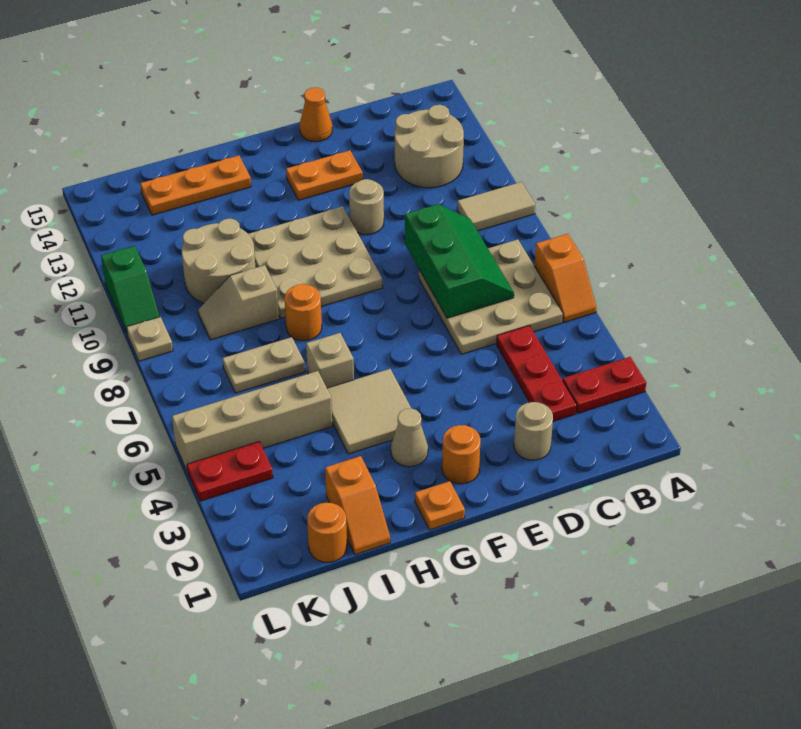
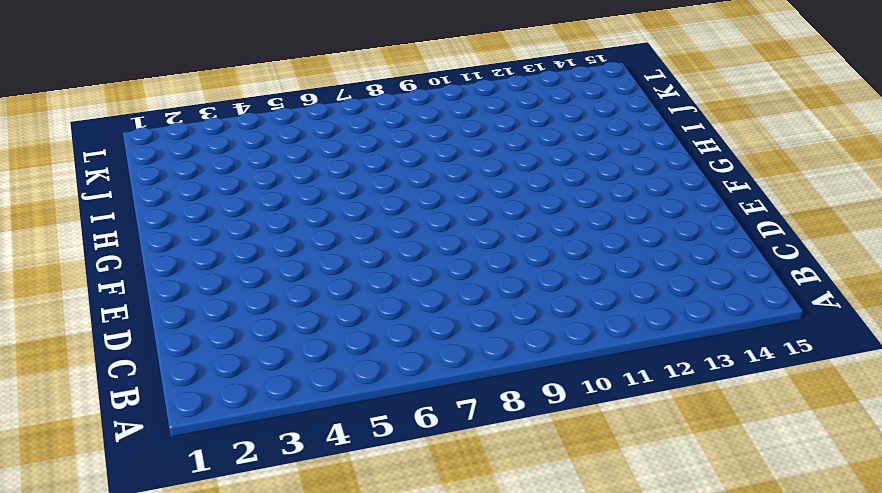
none -> red plate A3:B3 level 1
none -> orange slope A6:A7 level 1 top 7
none -> tan tile A10:B10 level 1

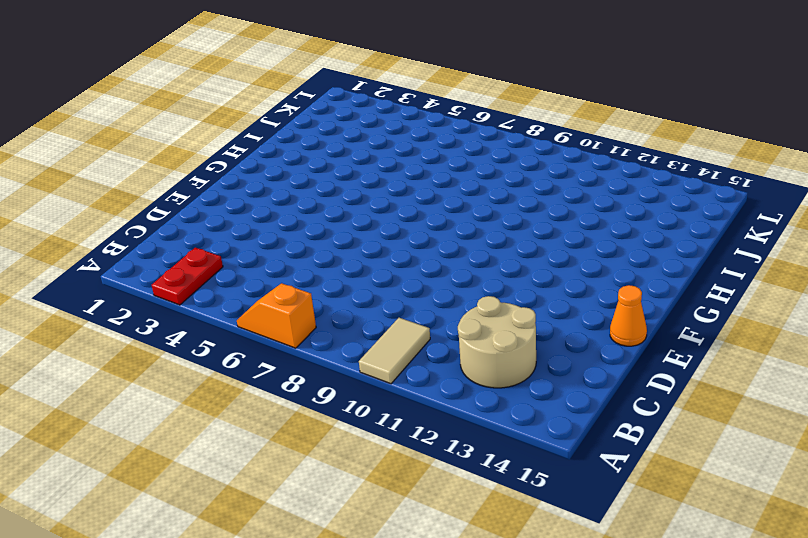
none -> tan plate B6:D8 level 1
none -> red plate C3:C5 level 1
none -> tan round brick D2 level 1

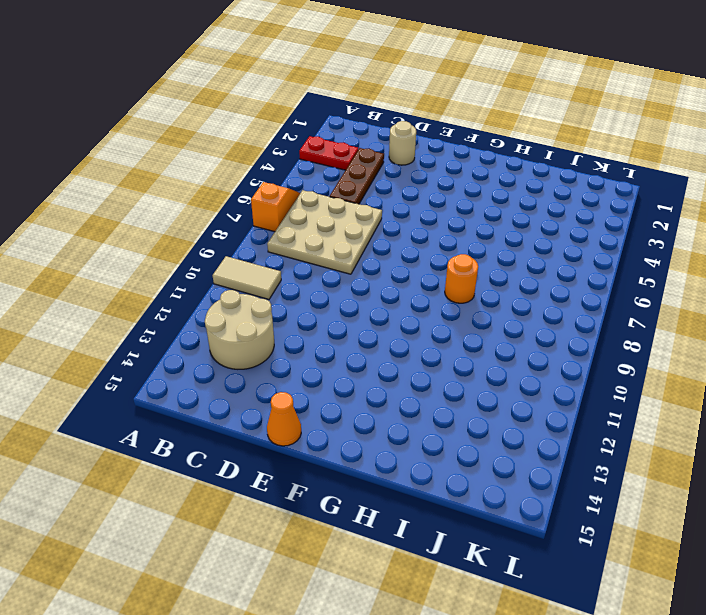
brown plate C3:C5 level 1 -> red plate C3:C5 level 1
none -> tan round brick E11 level 1
none -> orange plate E13:F13 level 1
none -> orange round brick F2 level 1

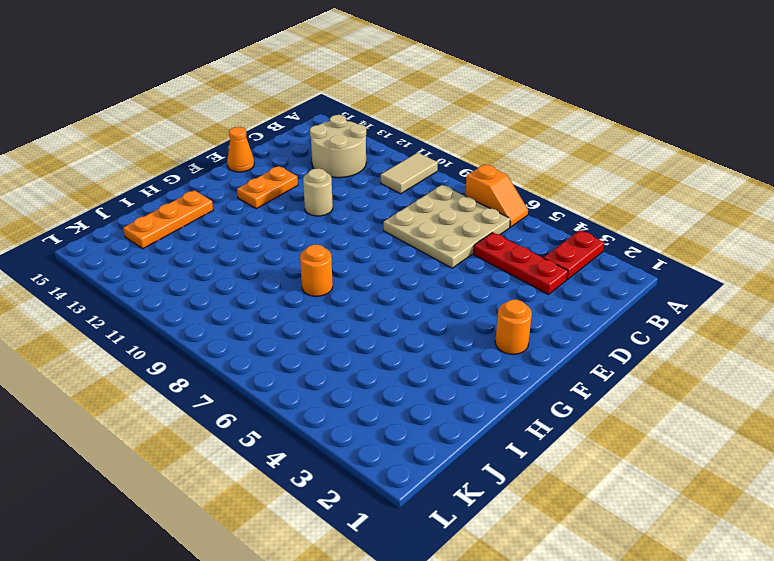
none -> tan round brick D2 level 1
none -> tan plate F9:H11 level 1
none -> orange plate G1 level 1

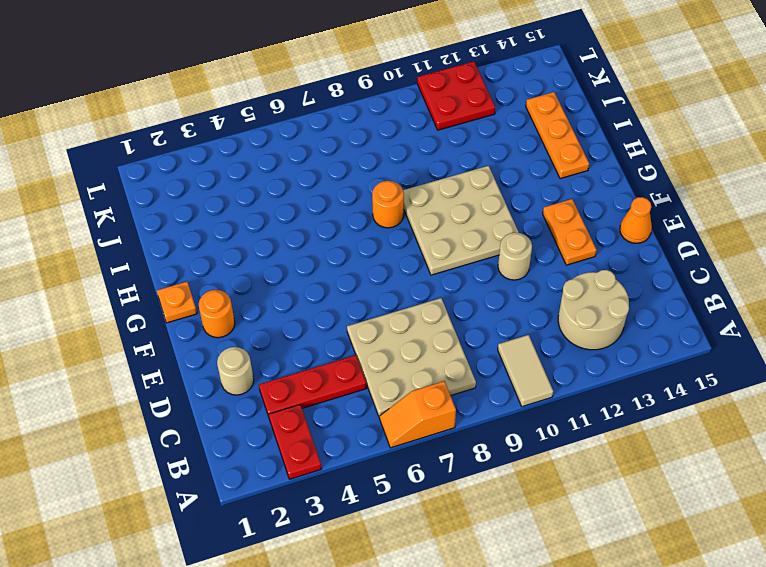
red plate K11:L12 level 1 -> green slope L10:L11 level 1 top 11
none -> tan cone G3 level 1
none -> tan tile G4:H5 level 1
none -> tan brick H6 level 1

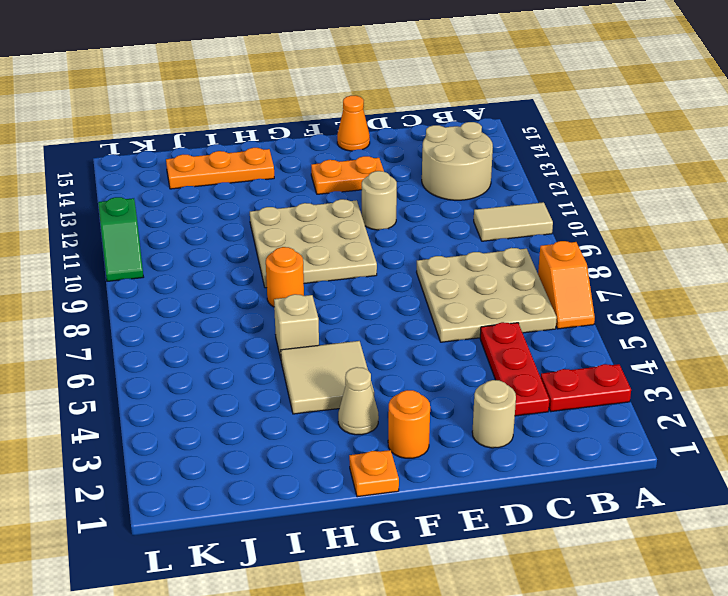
none -> orange slope I1:I2 level 1 top 2
none -> tan brick I5:L5 level 1
none -> tan plate I7:J7 level 1

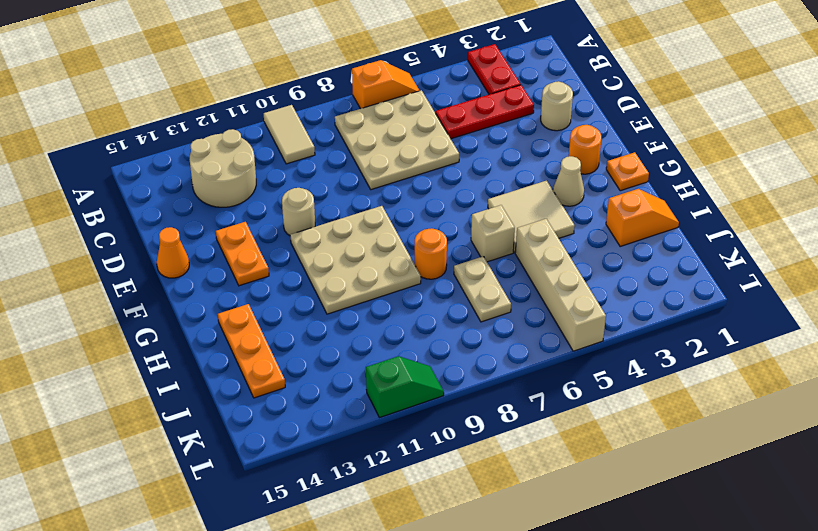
none -> tan slope I9:J9 level 1 top I
none -> tan round brick I10:J11 level 1
none -> orange round brick J1 level 1

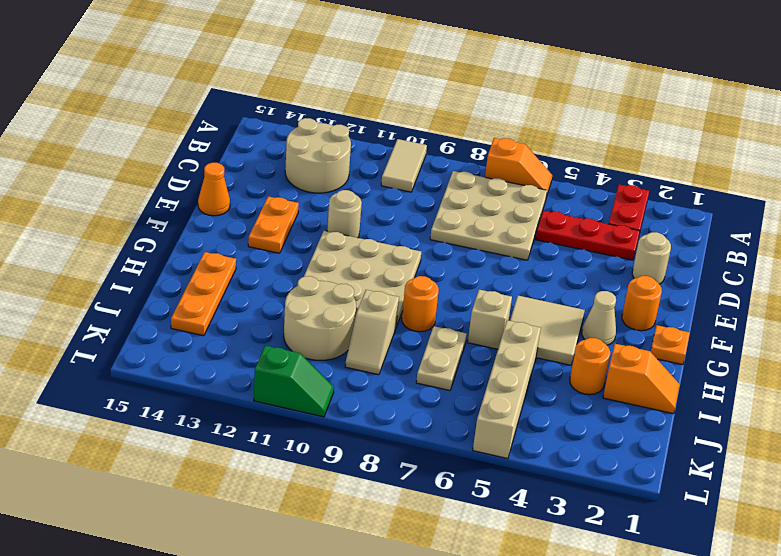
orange round brick I3 level 1 -> orange round brick J1 level 1
none -> red plate K4:L4 level 1
none -> tan plate L9 level 1
none -> green slope C7:D9 level 2 top D

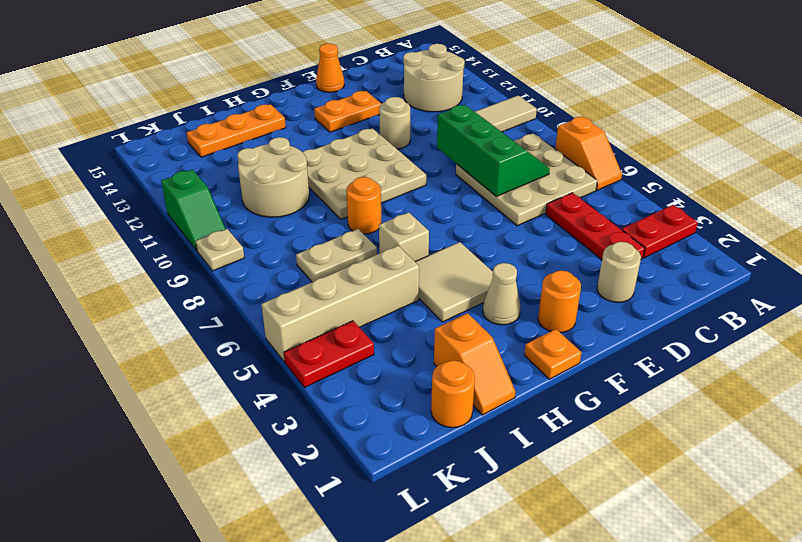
none -> tan slope I9:J9 level 1 top I

